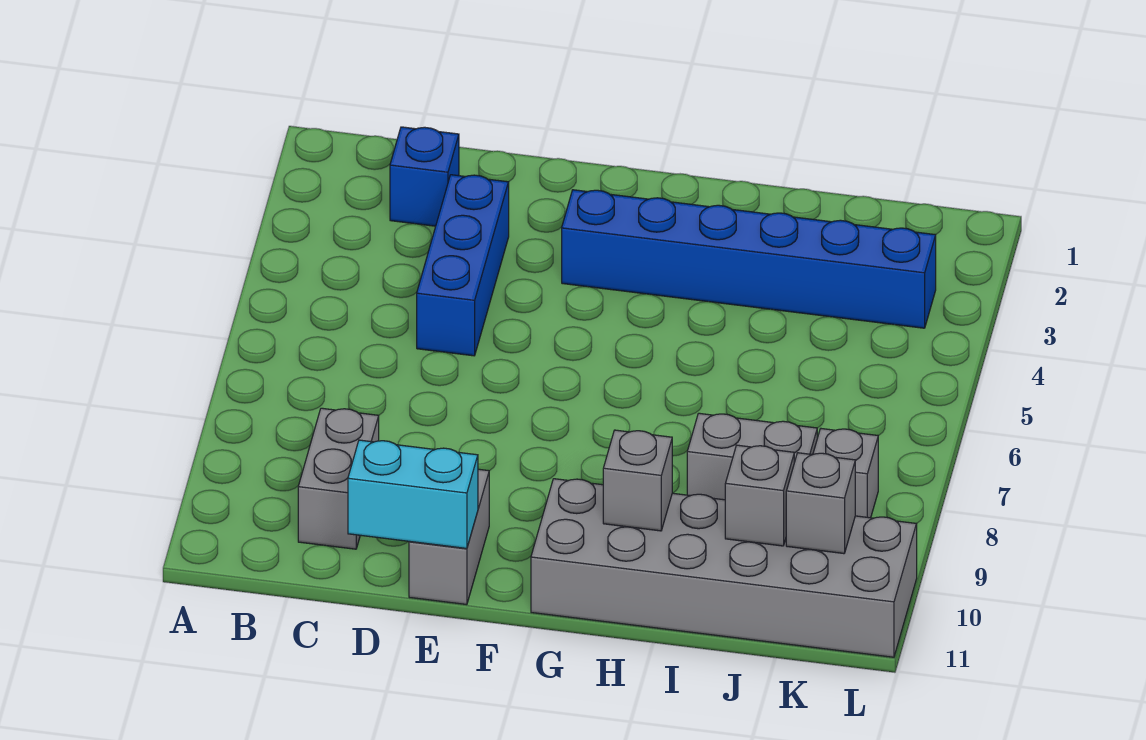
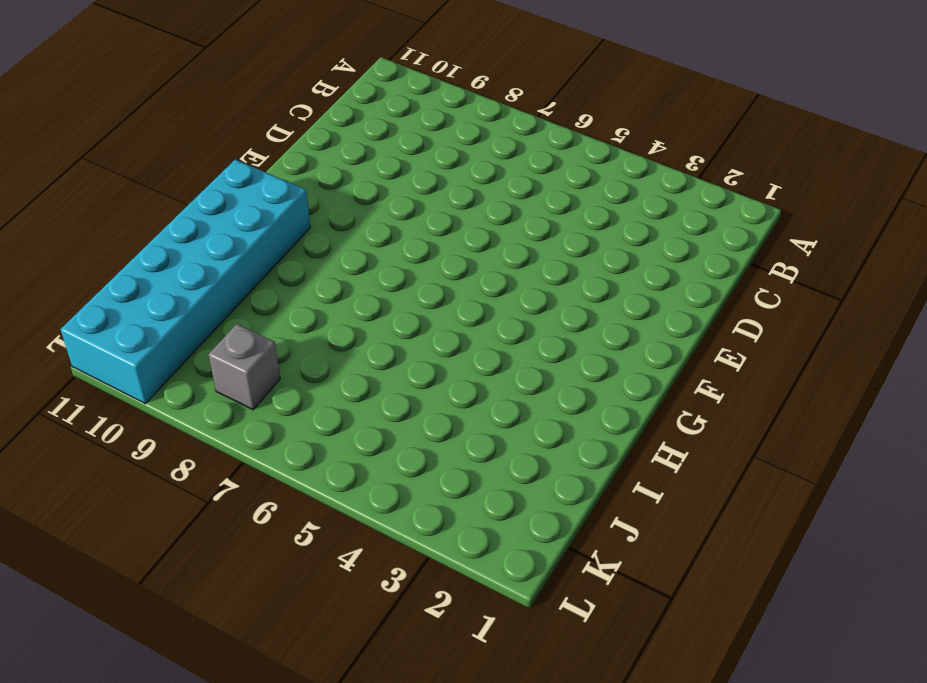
cyan brick G10:L11 level 1 -> grey brick G10:L11 level 1
none -> blue brick C2 level 1
none -> grey brick C9:C10 level 1
none -> blue brick D3:D5 level 1

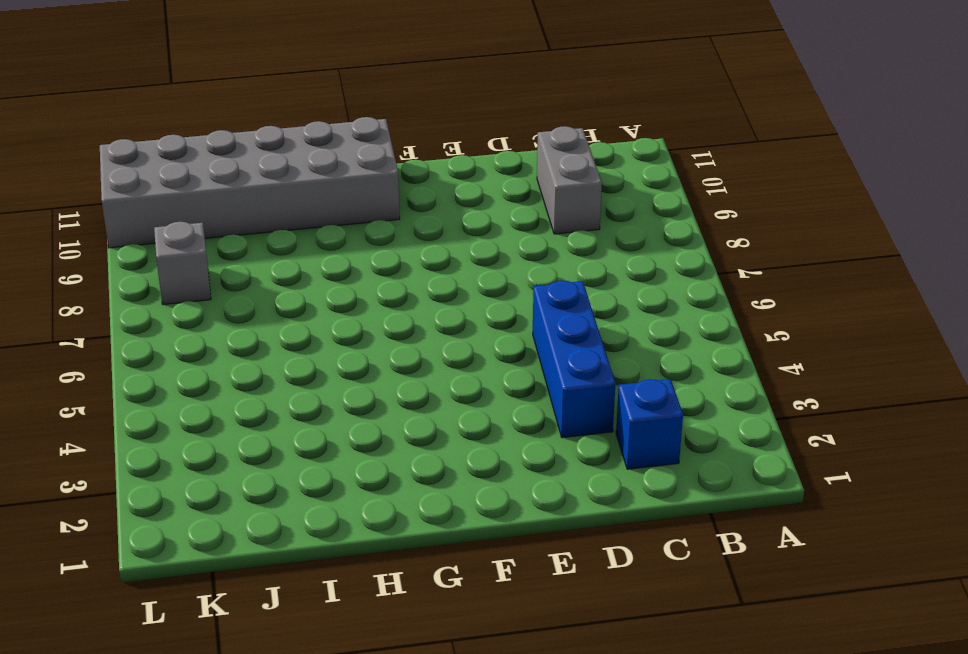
none -> grey brick E10:E11 level 1
none -> blue brick F3:K3 level 1
none -> grey brick I8:J8 level 1

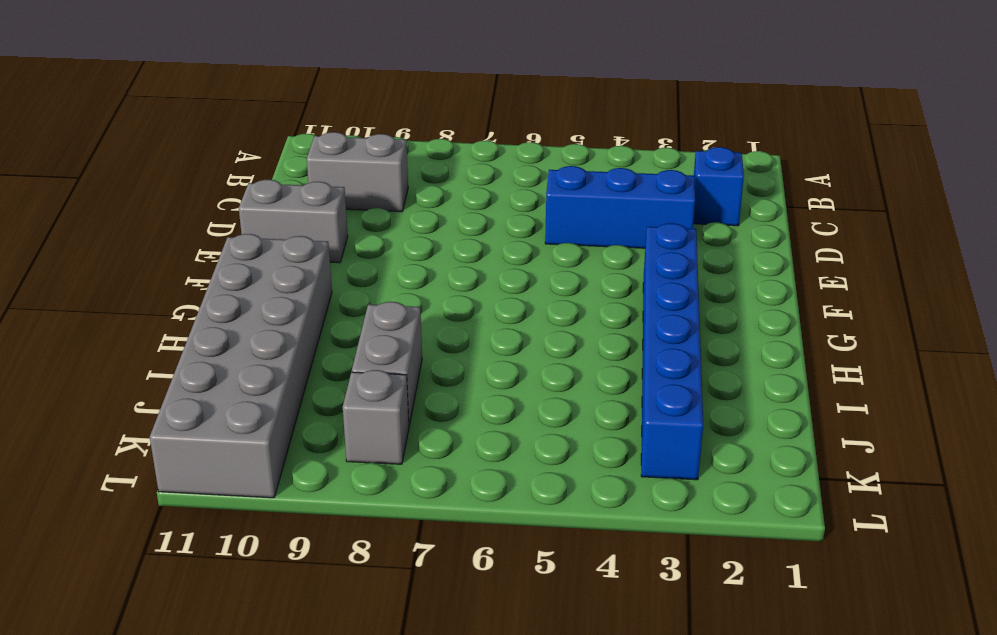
none -> cyan brick D11:E11 level 2
none -> grey brick H10 level 2
none -> grey brick J10 level 2

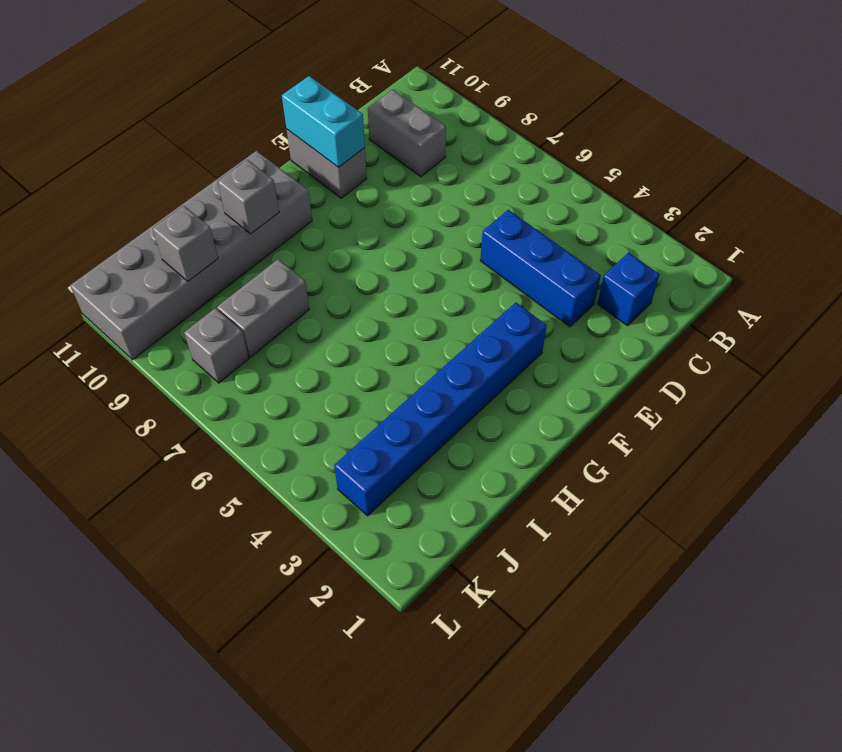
cyan brick E10:E11 level 2 -> cyan brick D11:E11 level 2
none -> grey brick K10 level 2

